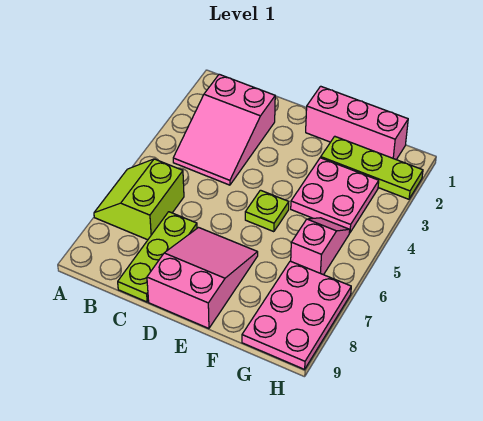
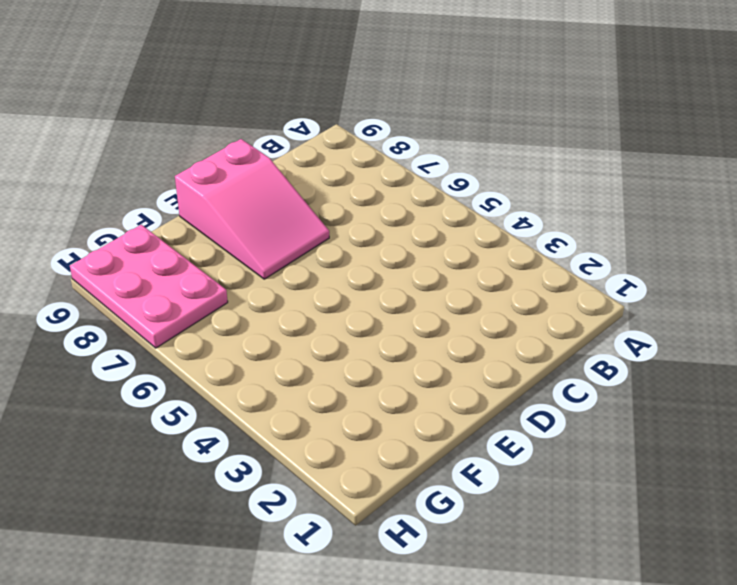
none -> lime slope A6:B7 level 1 top B
none -> pink slope B2:C4 level 1 top 2

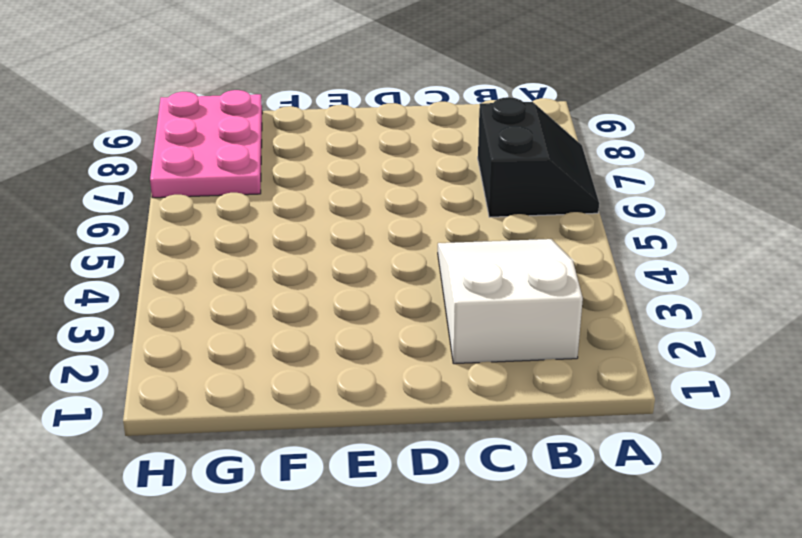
black slope A6:B7 level 1 top B -> lime slope A6:B7 level 1 top B
white slope B2:C4 level 1 top 2 -> pink slope B2:C4 level 1 top 2
none -> lime plate C7:C9 level 1
none -> pink slope D7:E9 level 1 top 9

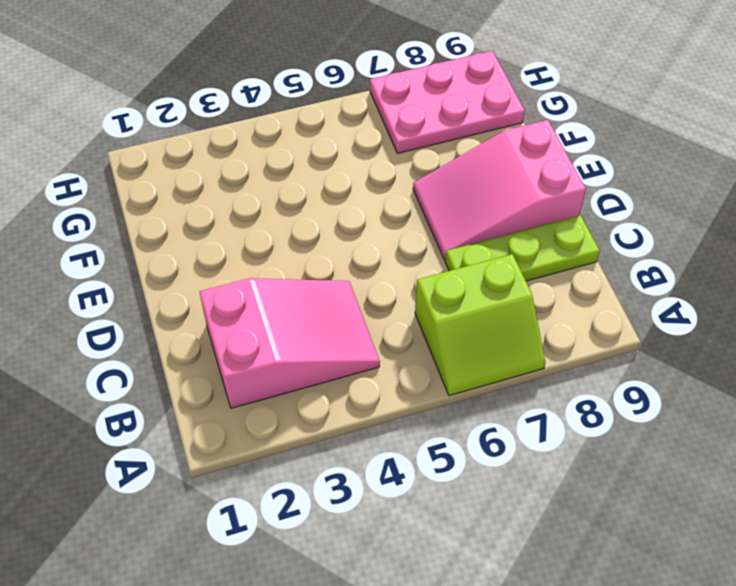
none -> pink brick E1:G1 level 1
none -> lime plate E5 level 1

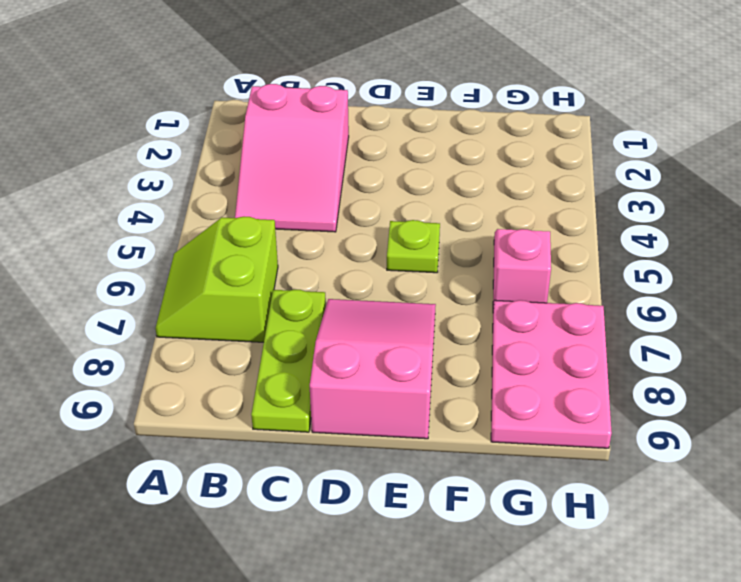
none -> pink brick E1:G1 level 1
none -> lime plate F2:H2 level 1

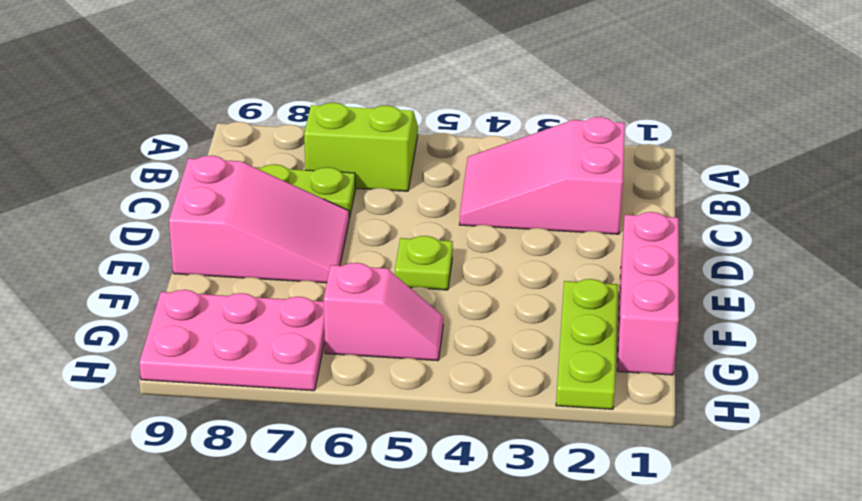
none -> pink plate F3:G4 level 1

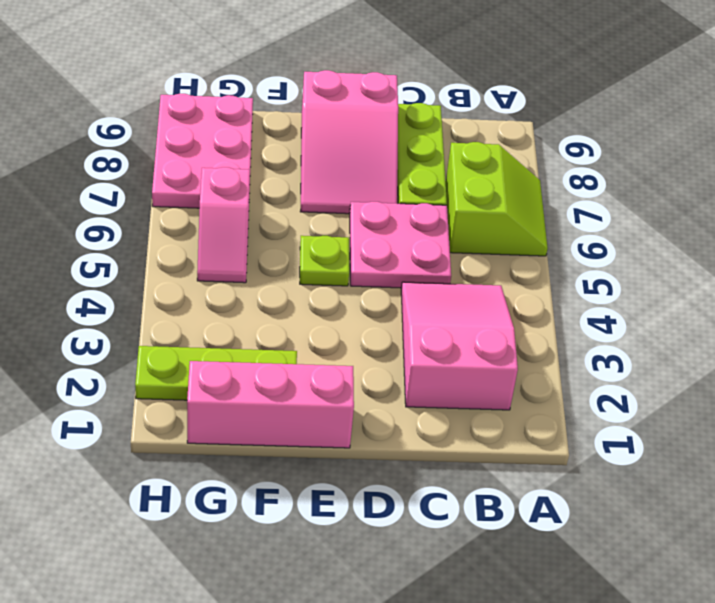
pink plate C5:D6 level 1 -> pink plate F3:G4 level 1

